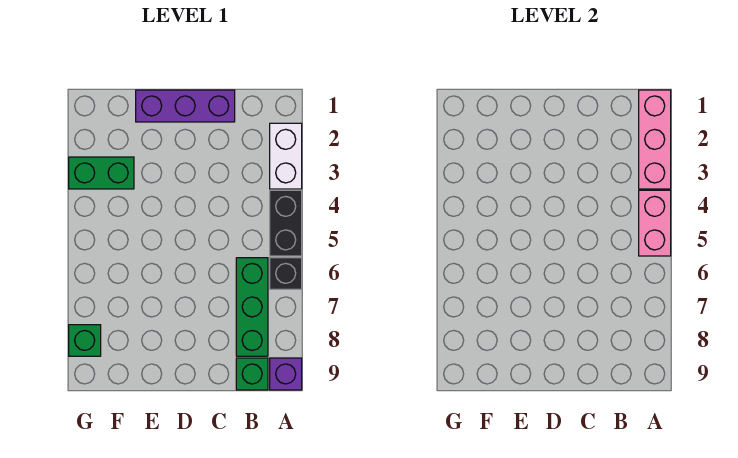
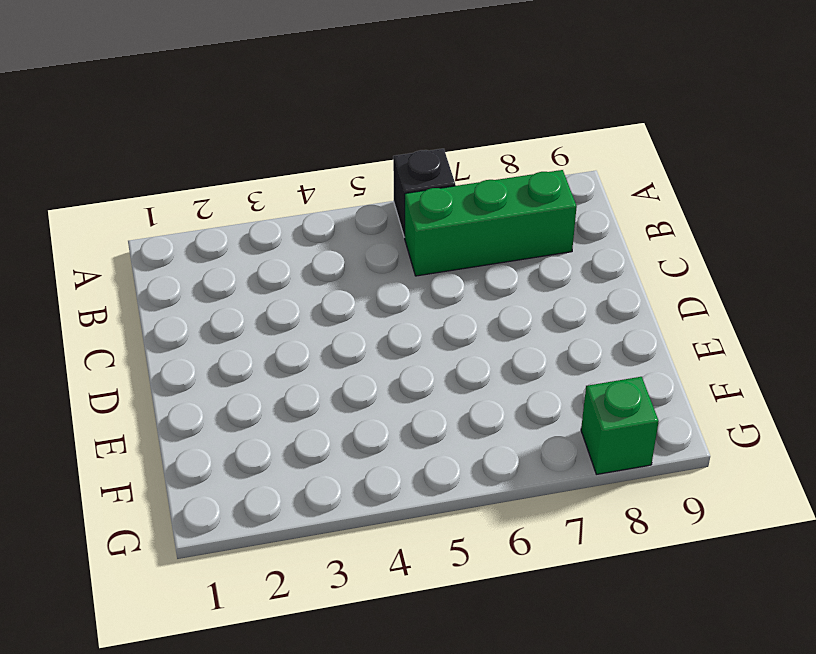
none -> white brick A2:A3 level 1
none -> black brick A4:A5 level 1

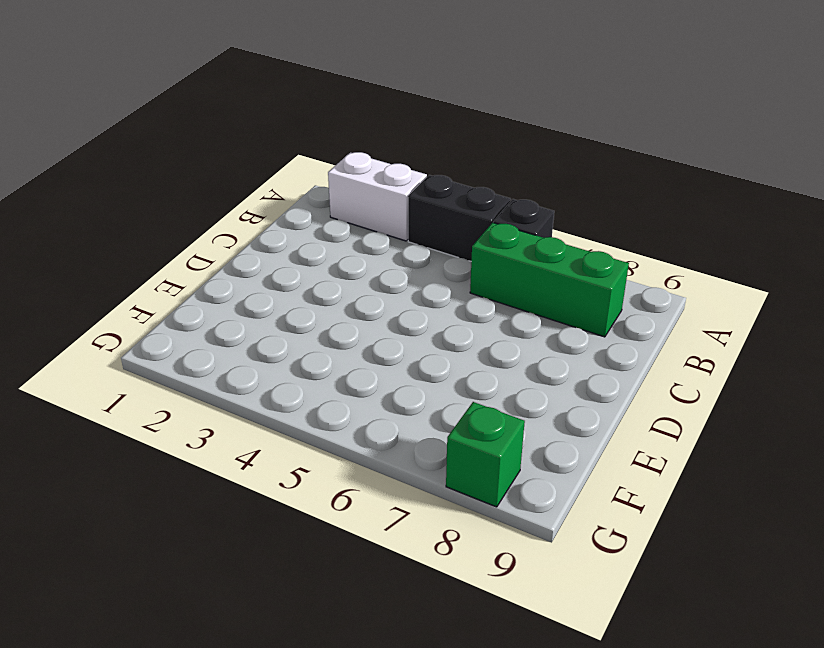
none -> purple brick A9 level 1
none -> green brick B9 level 1

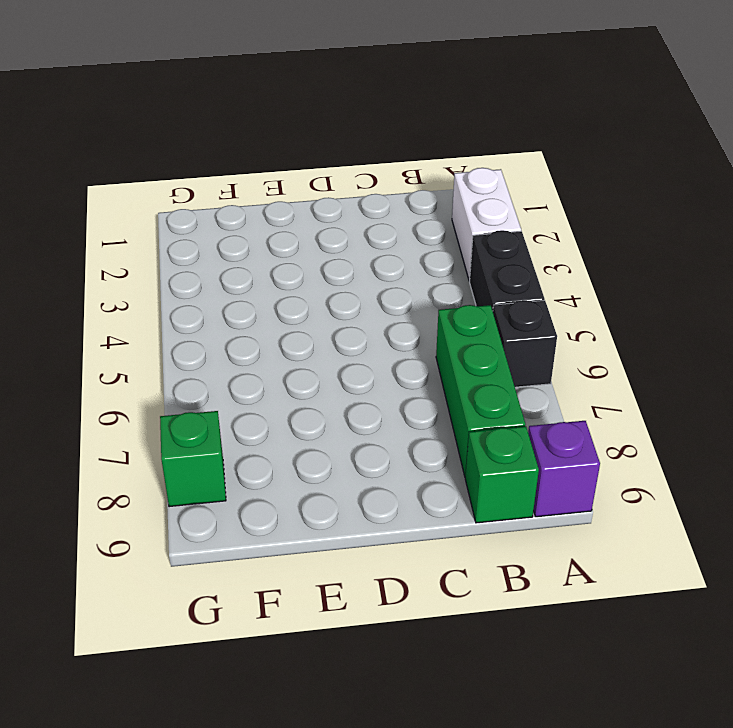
none -> purple brick C1:E1 level 1
none -> green brick F3:G3 level 1

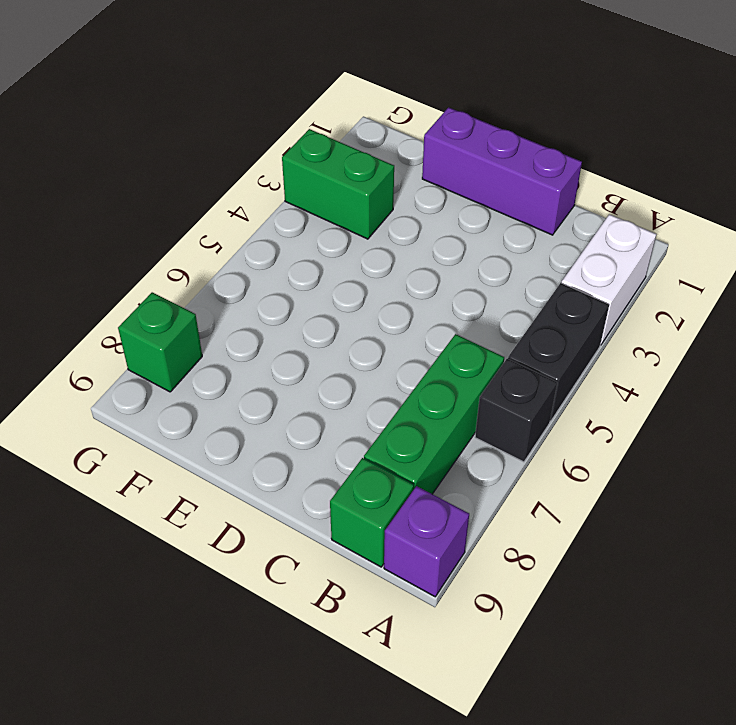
none -> pink brick A1:A3 level 2
none -> pink brick A4:A5 level 2

